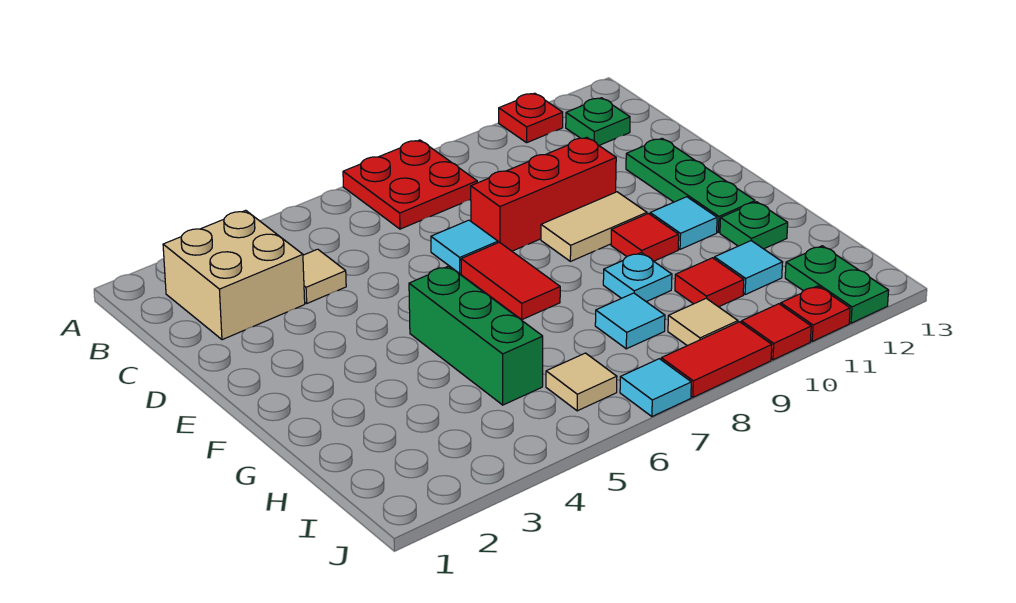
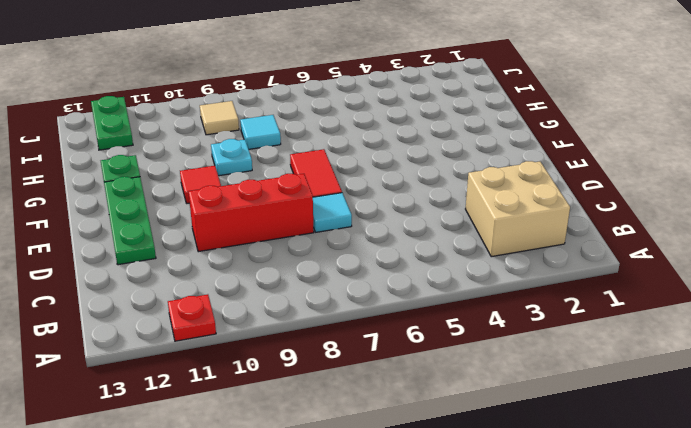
none -> red plate A7:B8 level 1
none -> green plate B12 level 1
none -> tan tile C4 level 1

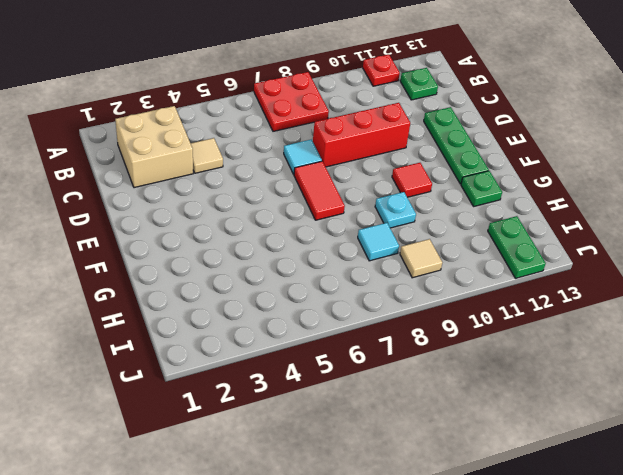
none -> tan tile E9:E10 level 1
none -> green brick F5:H5 level 1
none -> cyan tile F11 level 1

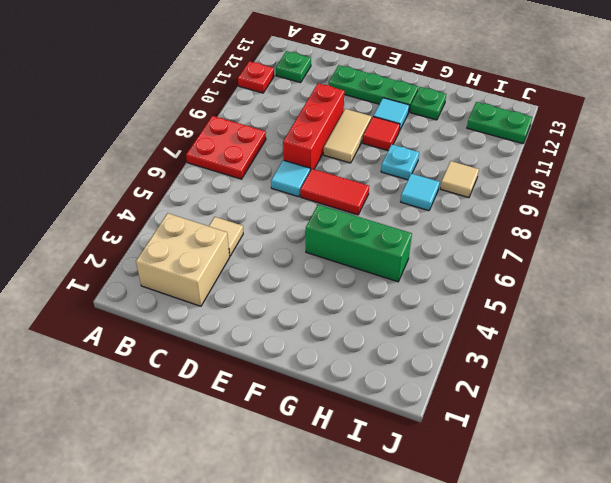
none -> red tile H10 level 1
none -> cyan tile H11 level 1
none -> tan tile I6 level 1

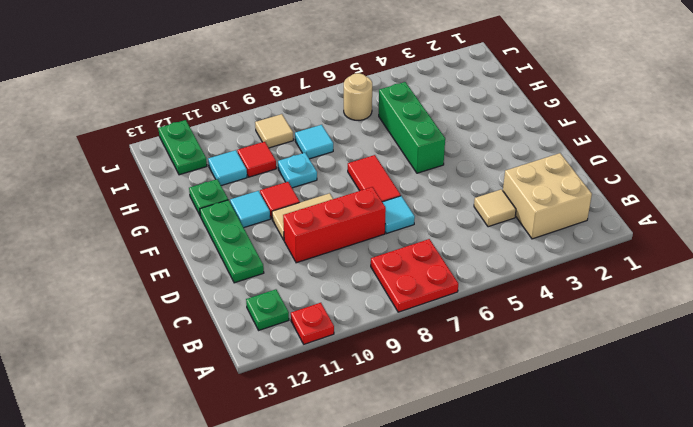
tan round brick I6 level 1 -> tan tile I6 level 1
none -> cyan tile J7 level 1
none -> red tile J8:J9 level 1
none -> red tile J10 level 1

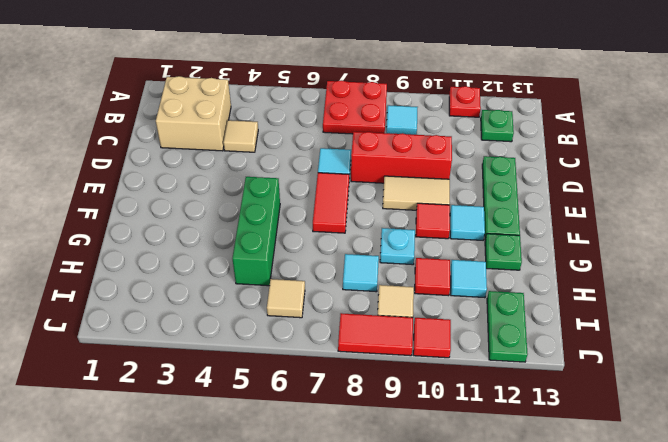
cyan tile B9 level 1 -> cyan tile J7 level 1
none -> red plate J11 level 1

